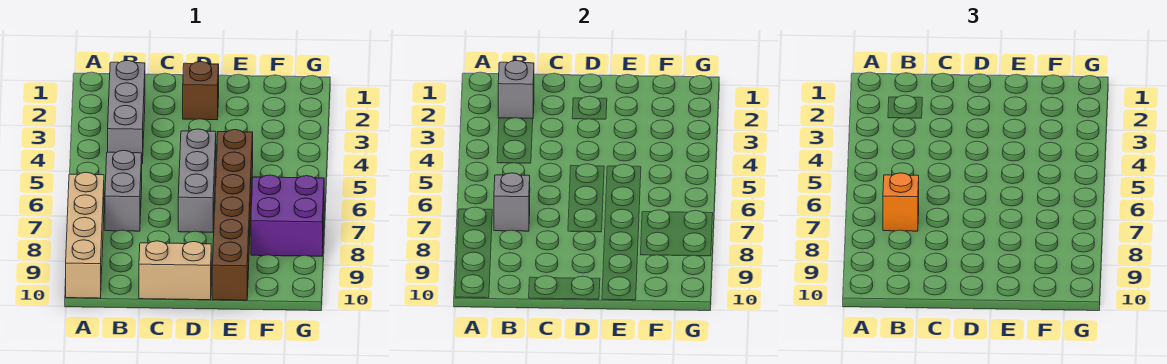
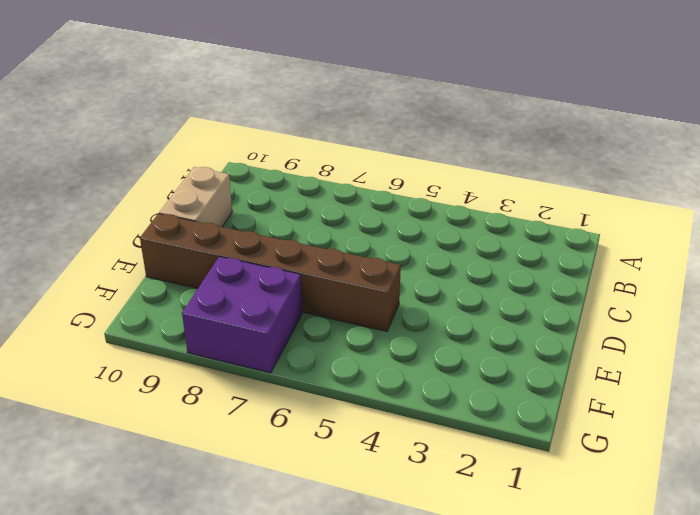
none -> tan brick A7:A10 level 1
none -> grey brick B2:B4 level 1

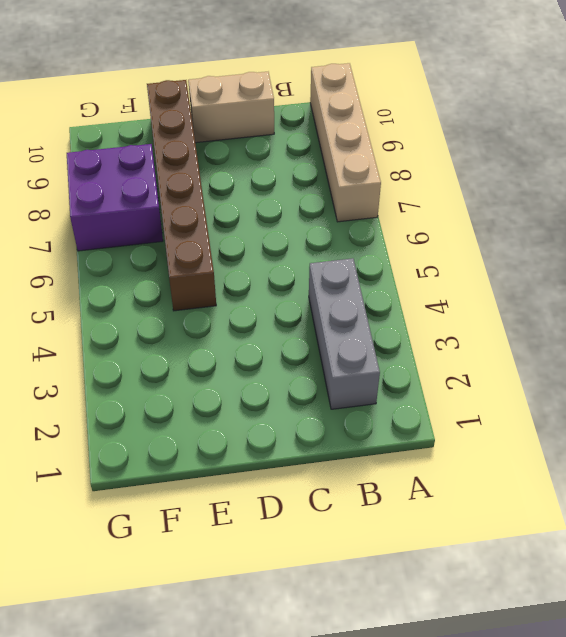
none -> grey brick B6:B7 level 1
none -> brown brick D2 level 1

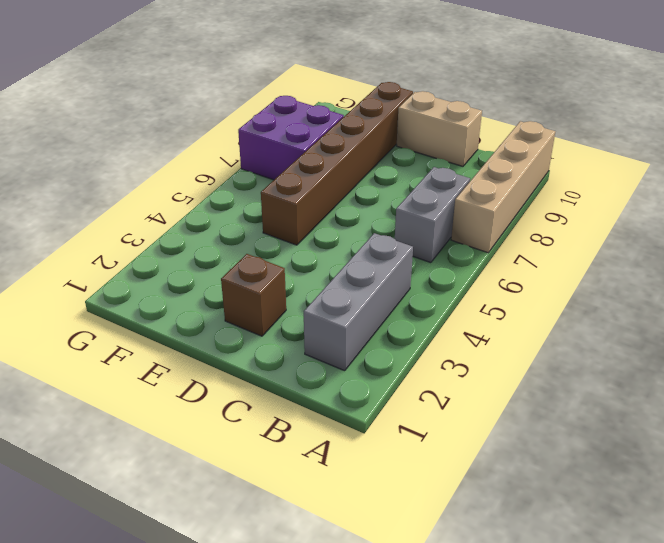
none -> grey brick D5:D7 level 1
none -> grey brick B2 level 2

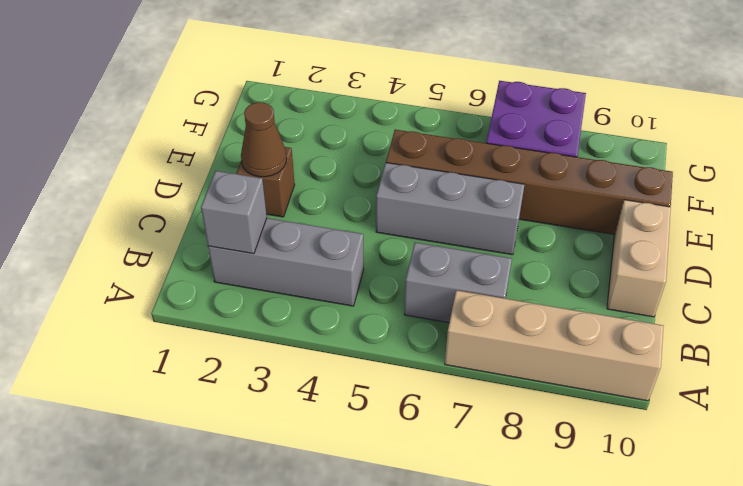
brown cone D2 level 2 -> none
none -> grey brick B7 level 2
none -> orange brick B7 level 3

